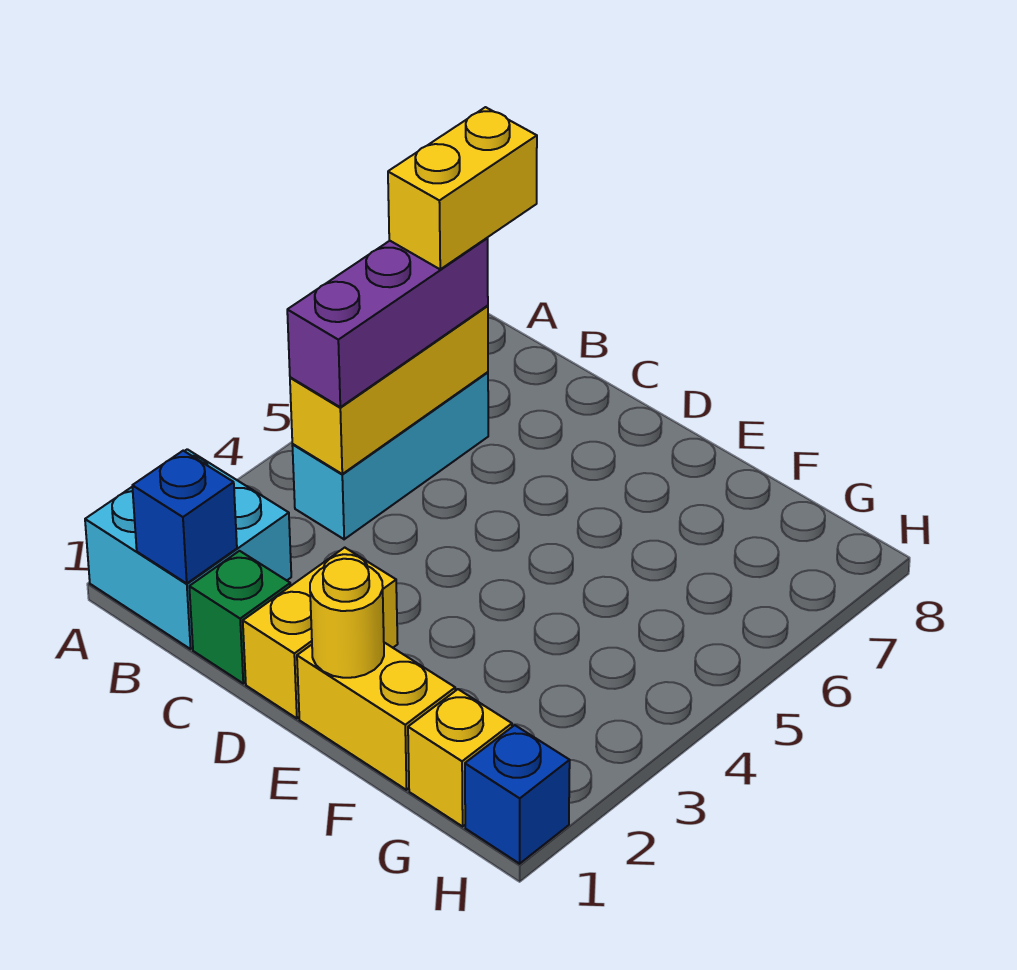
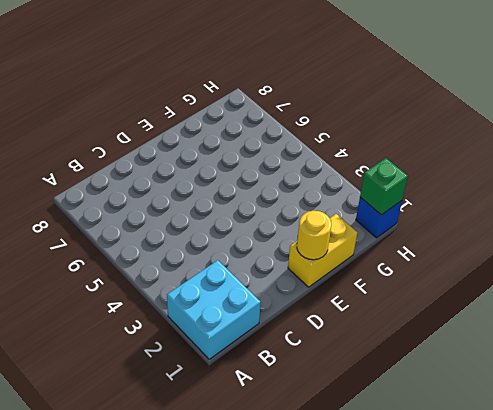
green brick H1 level 2 -> green brick C1 level 1
none -> cyan brick B4:B6 level 1
none -> yellow brick D1:D2 level 1
none -> yellow brick G1 level 1

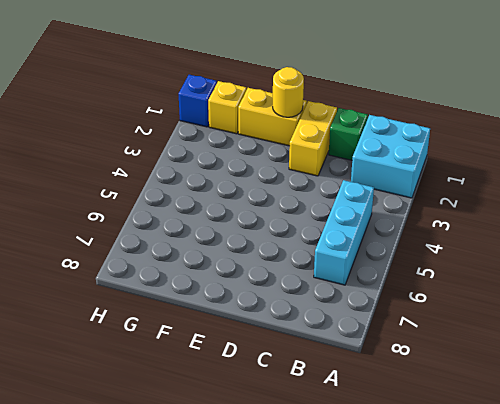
none -> blue brick B1 level 2
none -> yellow brick B4:B6 level 2
none -> purple brick B4:B6 level 3

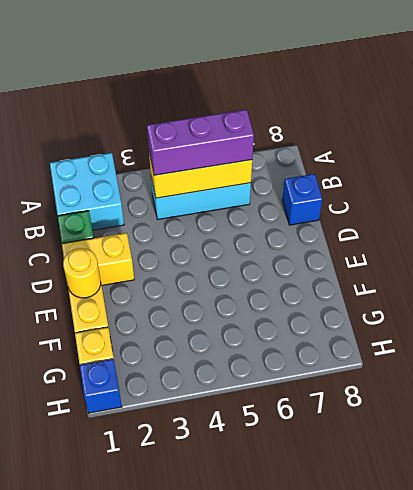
blue brick C8 level 1 -> blue brick B1 level 2
none -> yellow brick B6:B7 level 4

